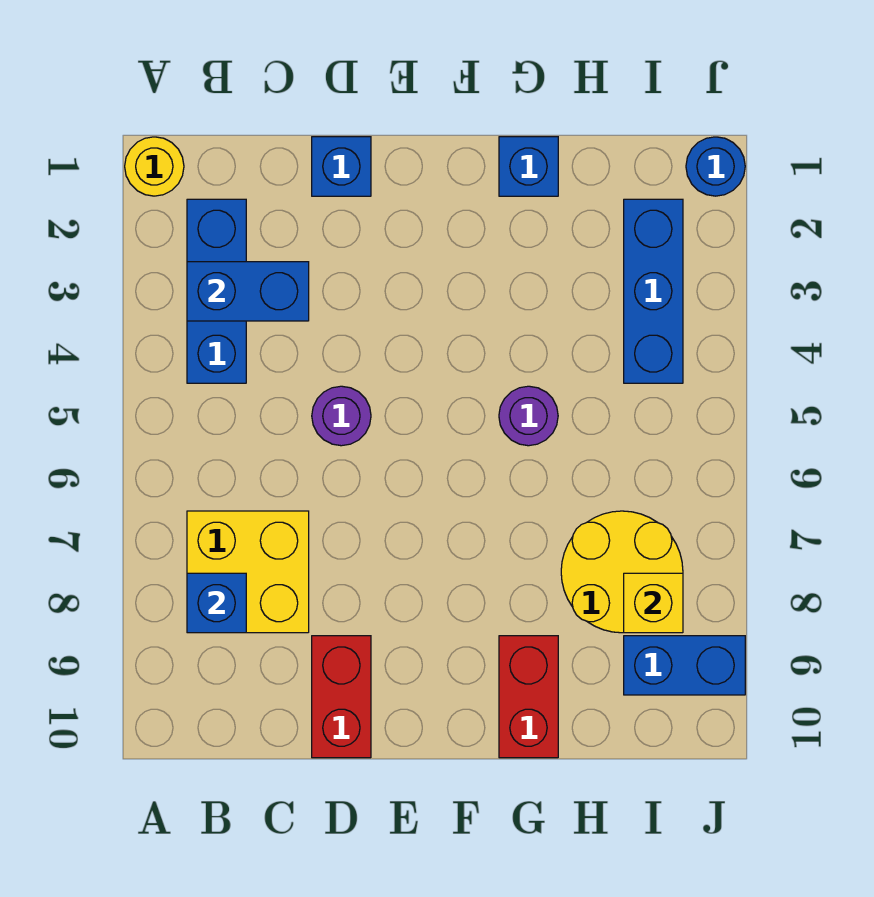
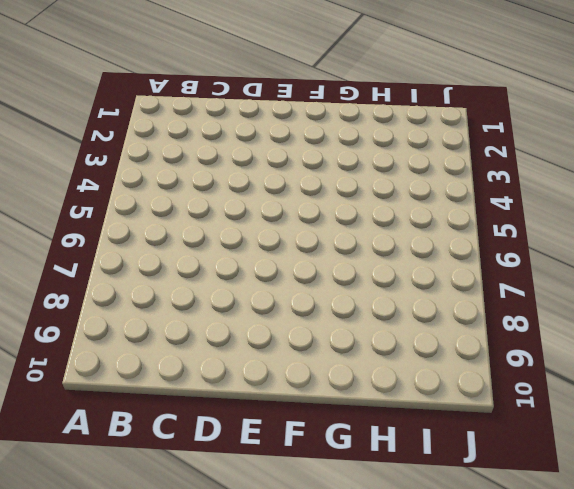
none -> yellow round brick A1 level 1
none -> blue brick B2:B4 level 1
none -> yellow brick B7:C8 level 1

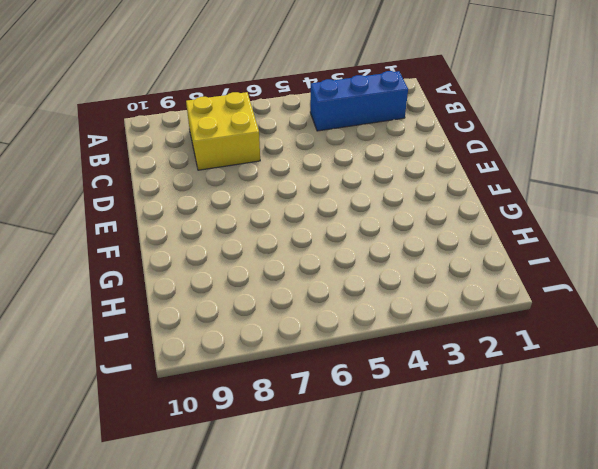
none -> yellow round brick A1 level 1
none -> blue brick D1 level 1
none -> purple round brick D5 level 1

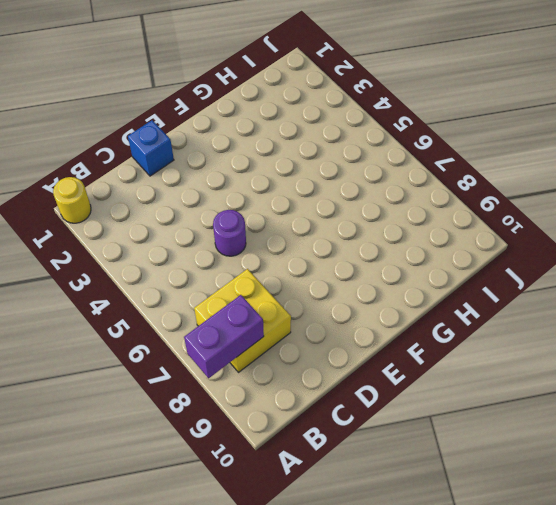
purple brick A8:B8 level 2 -> blue brick B8 level 2
none -> blue brick B2:B4 level 1
none -> red brick D9:D10 level 1
none -> blue brick G1 level 1

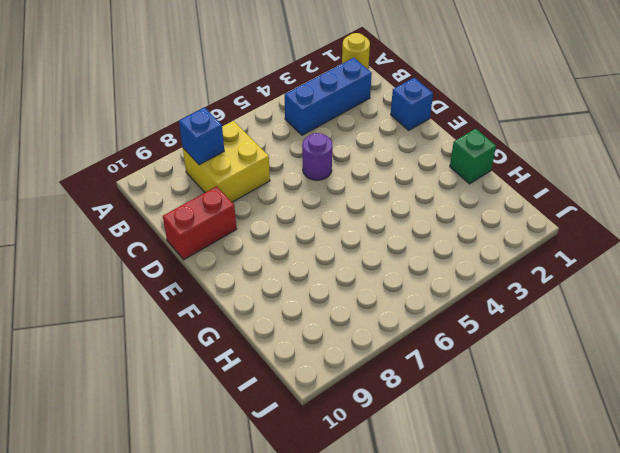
green brick G1 level 1 -> blue brick G1 level 1
none -> purple round brick G5 level 1
none -> red brick G9:G10 level 1
none -> yellow round brick H7:I8 level 1

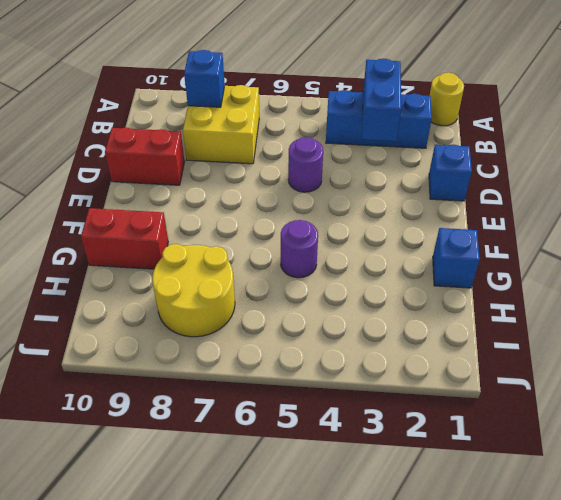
none -> blue brick I2:I4 level 1
none -> blue brick I9:J9 level 1
none -> blue round brick J1 level 1

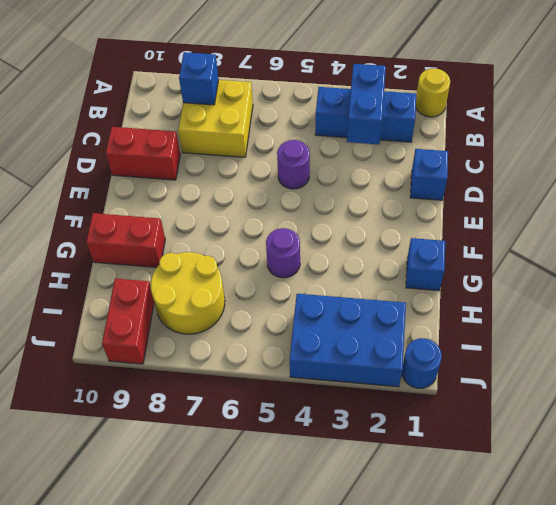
blue brick I2:J4 level 1 -> blue brick I2:I4 level 1
red brick I9:J9 level 1 -> blue brick I9:J9 level 1
none -> yellow brick I8 level 2

